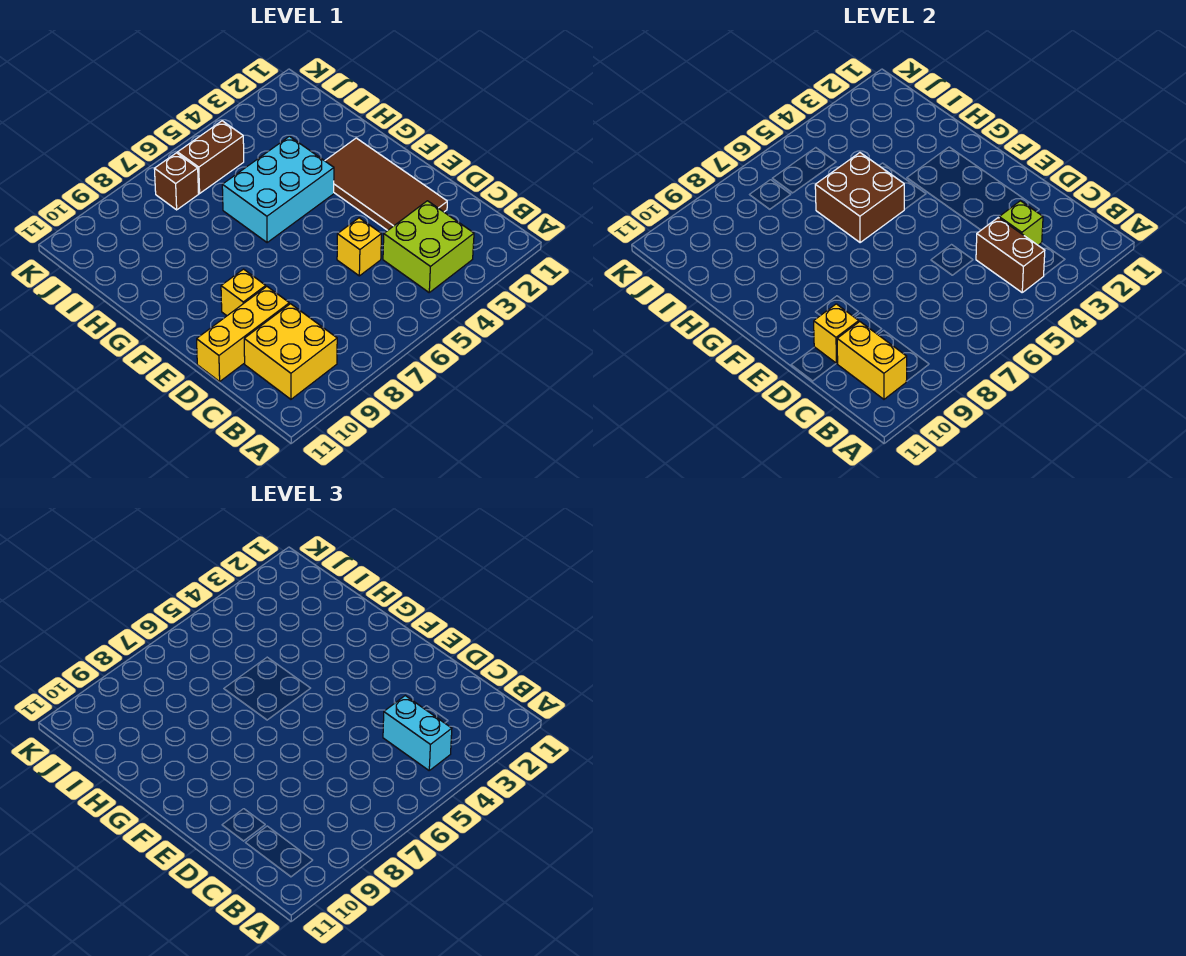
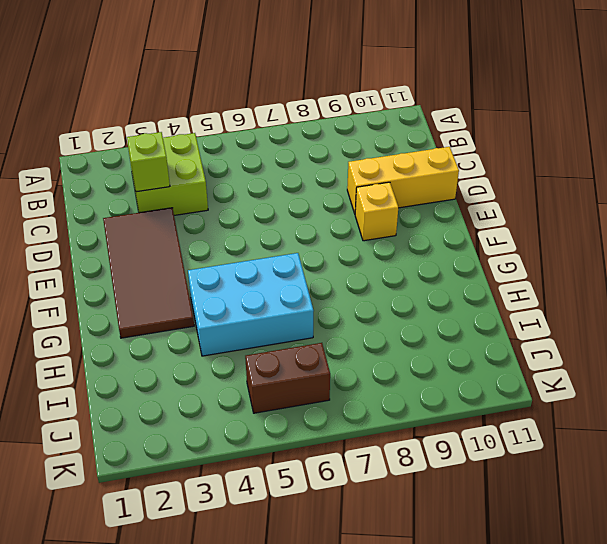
none -> yellow brick B9:C10 level 1
none -> yellow brick D5 level 1
none -> brown brick J7 level 1

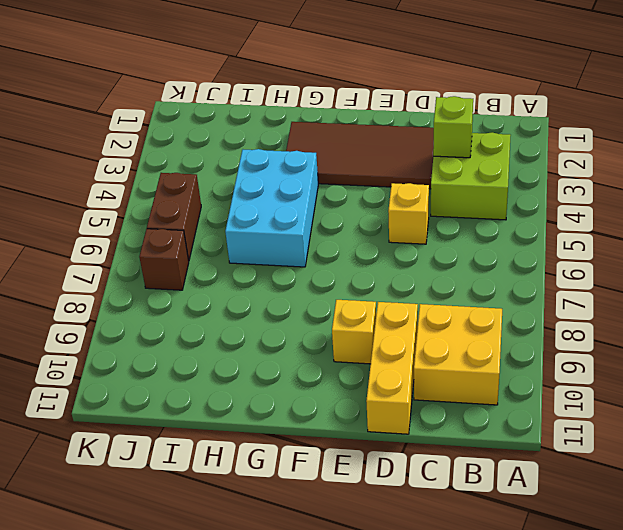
none -> brown brick B4:C4 level 2
none -> yellow brick B10:C10 level 2
none -> yellow brick D10 level 2

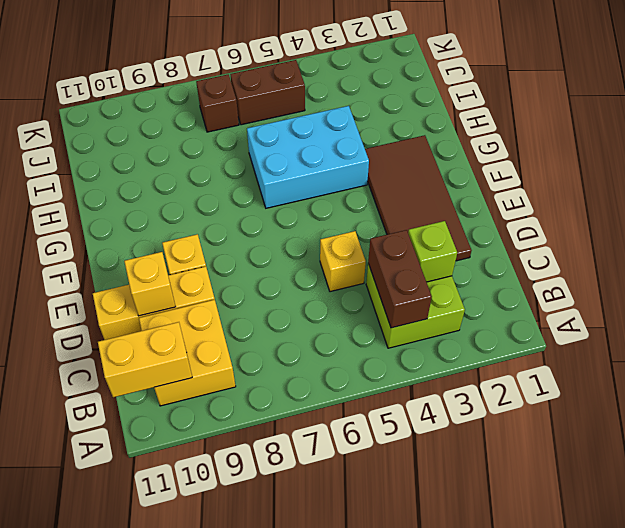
yellow brick B10:B11 level 2 -> yellow brick B10:C10 level 2
none -> brown brick G5:H6 level 2
none -> cyan brick B4:C4 level 3

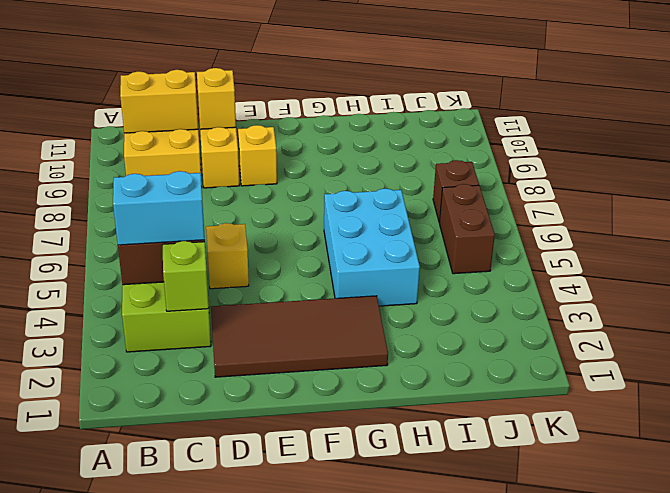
none -> brown brick G5:H6 level 2

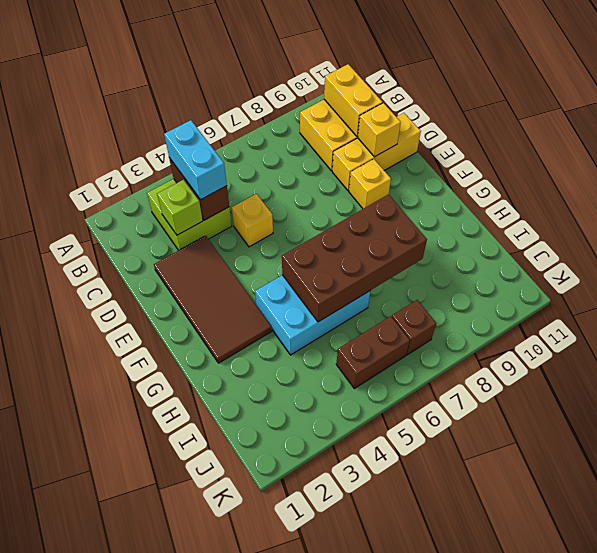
brown brick G5:H8 level 2 -> brown brick G5:H6 level 2

